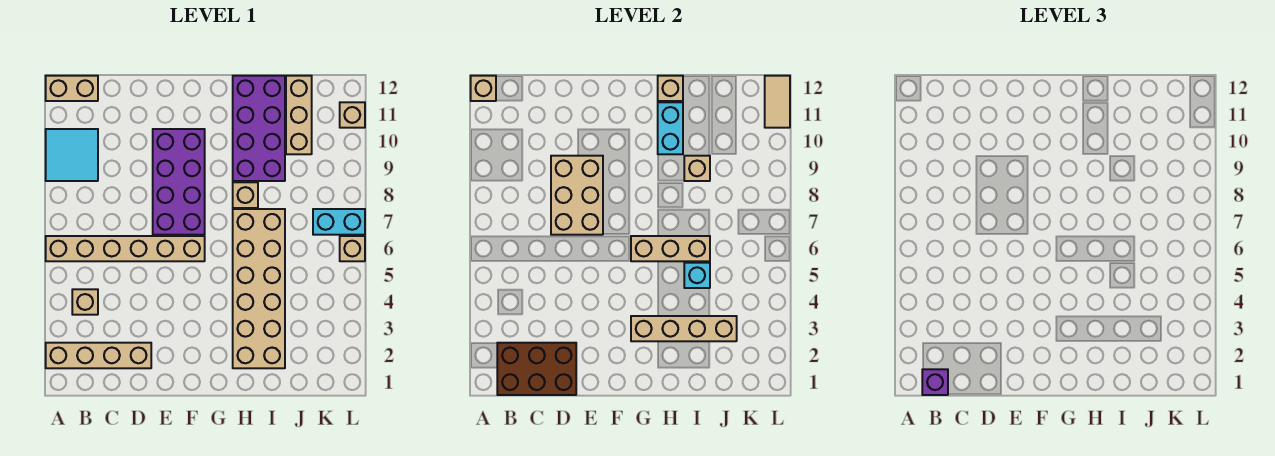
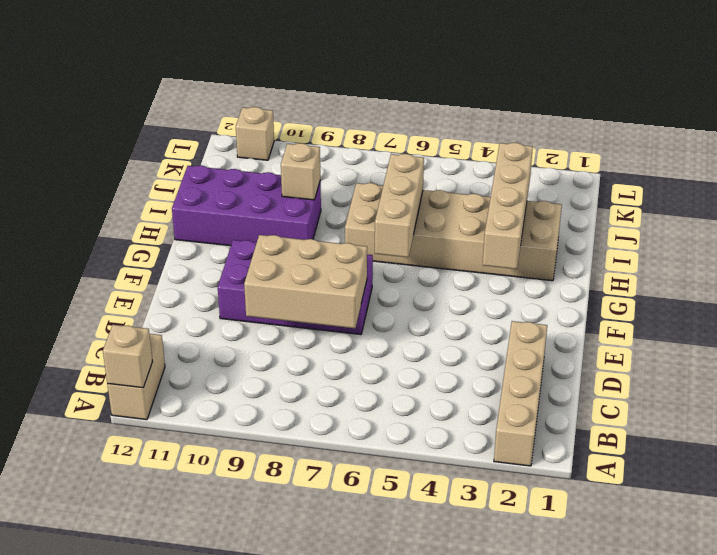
none -> tan brick A6:F6 level 1
none -> cyan tile A9:B10 level 1
none -> tan brick B4 level 1

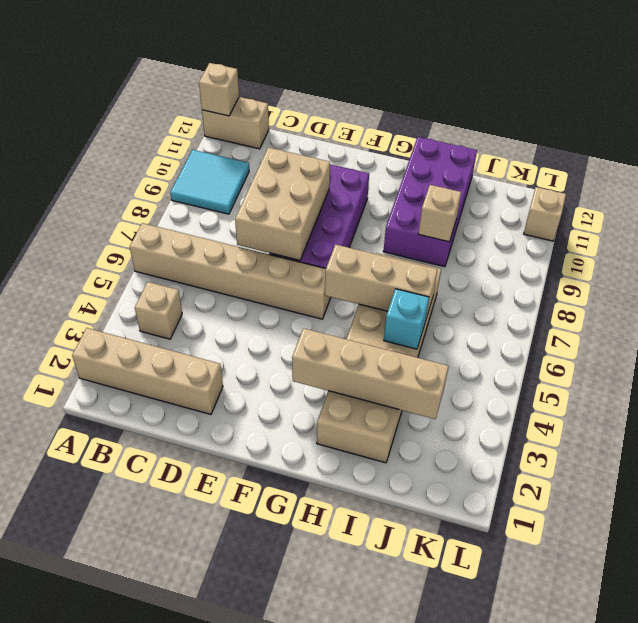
none -> tan brick H8 level 1
none -> tan brick J10:J12 level 1
none -> cyan brick K7:L7 level 1

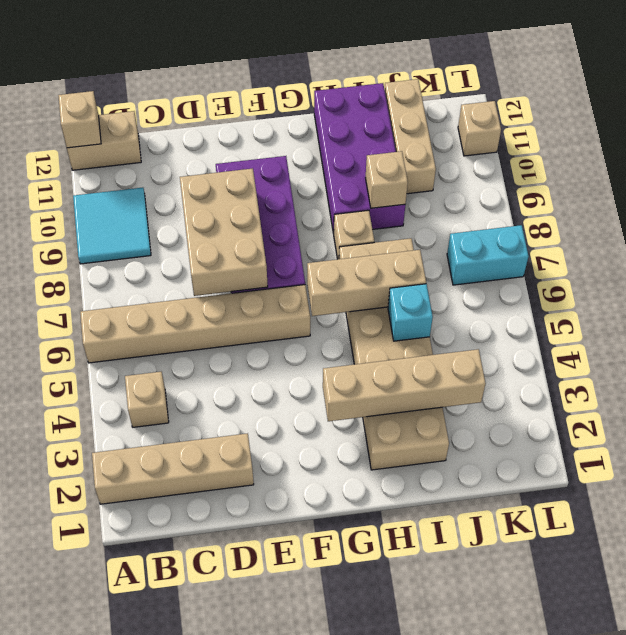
none -> tan brick L6 level 1
none -> brown brick B1:D2 level 2
none -> cyan brick H10:H11 level 2

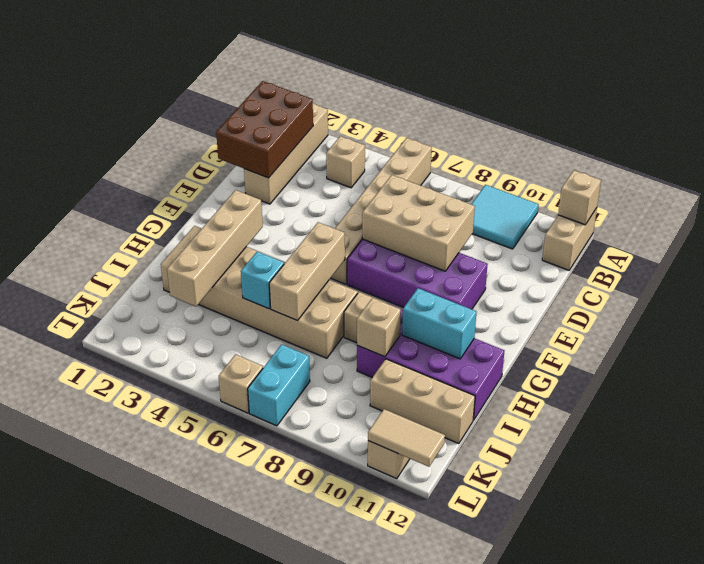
none -> tan brick H12 level 2
none -> purple brick B1 level 3

